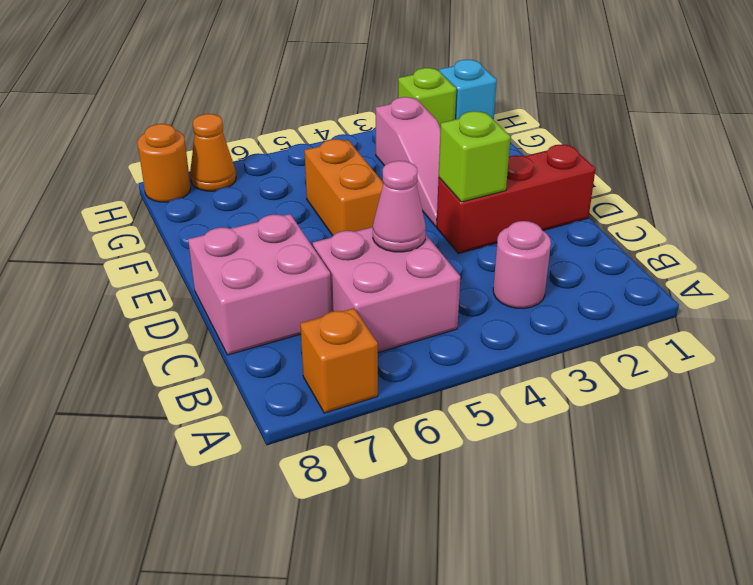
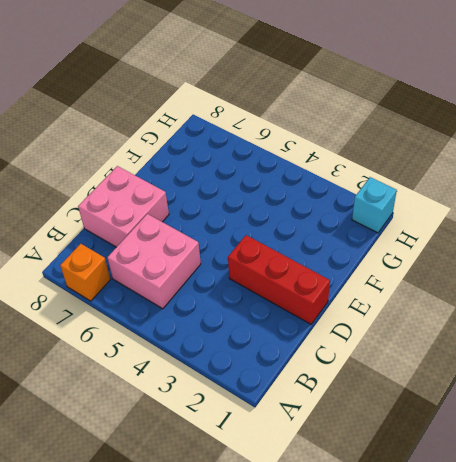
none -> pink round brick B3 level 1
none -> pink slope E3:G3 level 1 top G
none -> orange brick E5:F5 level 1

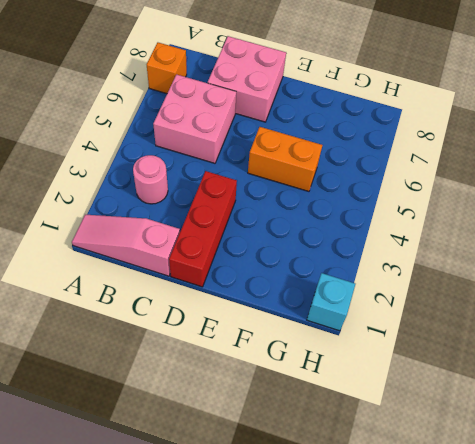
pink slope A1:C1 level 1 top C -> pink slope E3:G3 level 1 top G
none -> lime brick H2 level 1
none -> orange cone H7 level 1
none -> orange round brick H8 level 1

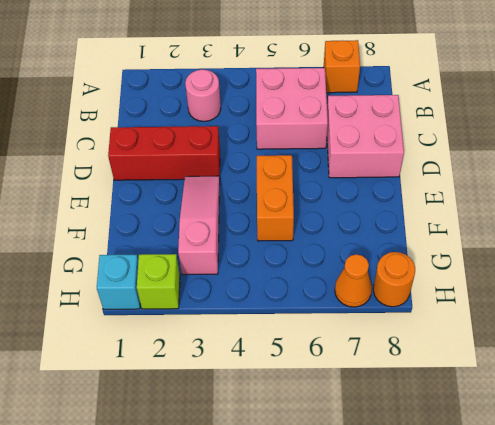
none -> pink cone C5 level 2
none -> lime brick D3 level 2

